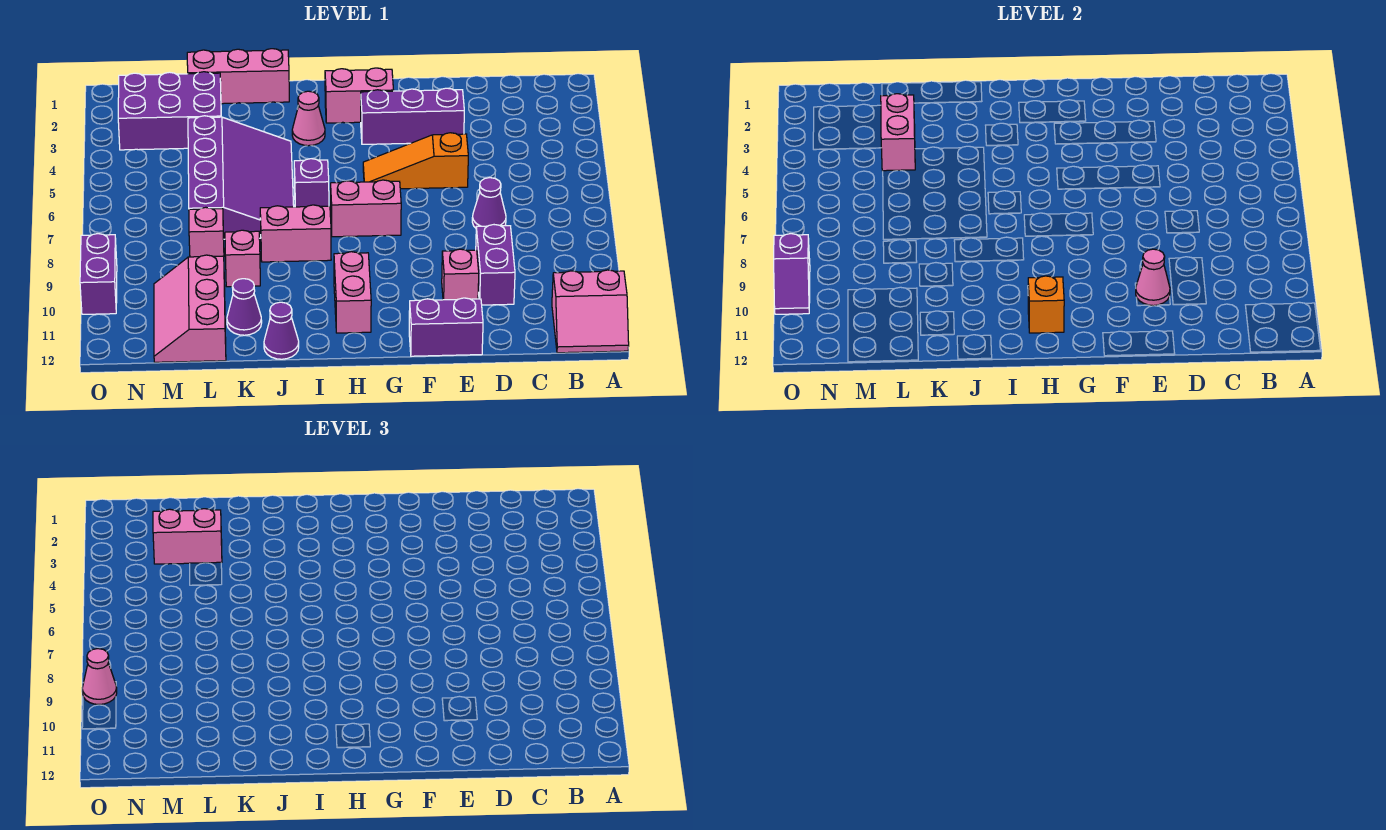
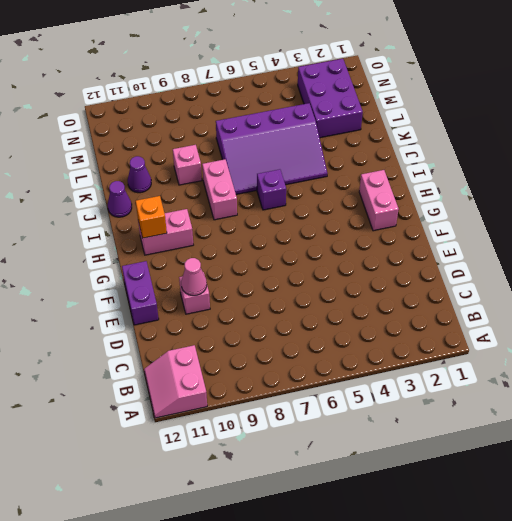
none -> purple cone D7 level 1
none -> purple brick D9:D10 level 1
none -> purple brick E3:G3 level 1

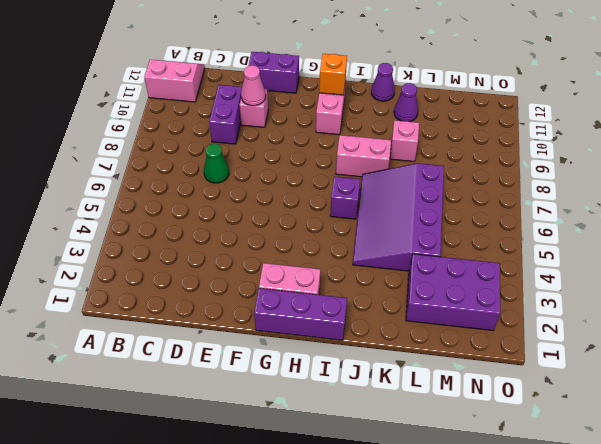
green cone D7 level 1 -> purple cone D7 level 1
purple brick G1:I1 level 1 -> purple brick E3:G3 level 1
none -> orange slope E5:G5 level 1 top E
none -> pink brick G7:H7 level 1
none -> pink cone I3 level 1

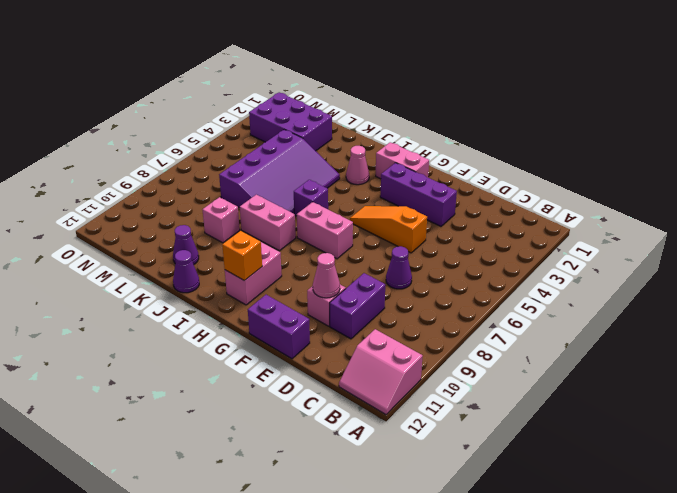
none -> pink brick J1:L1 level 1
none -> pink brick L8 level 1
none -> pink slope L10:M12 level 1 top L

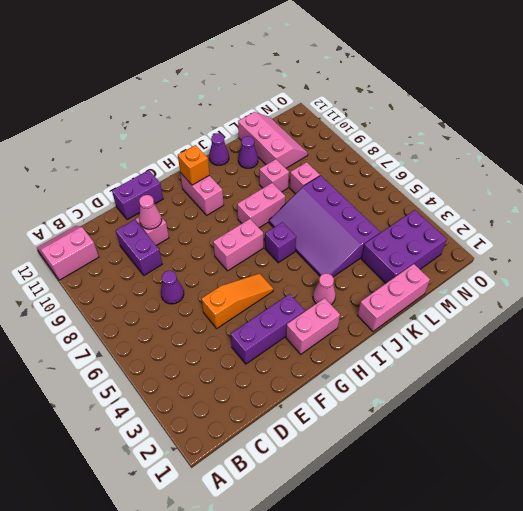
none -> purple brick O9:O10 level 1
none -> pink brick L3:L4 level 2
none -> purple slope O9:O10 level 2 top 9

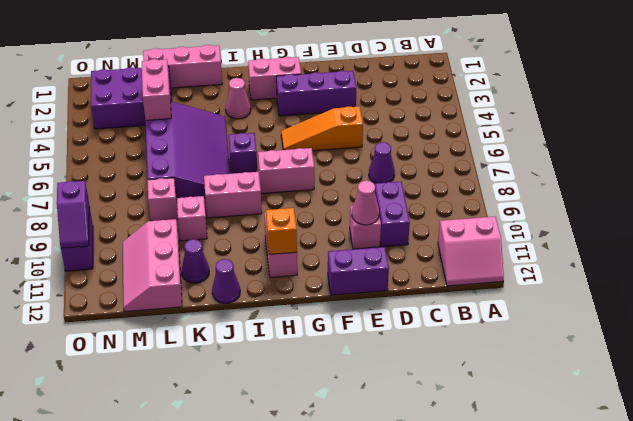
none -> pink brick L3:M3 level 3
none -> pink cone O9 level 3

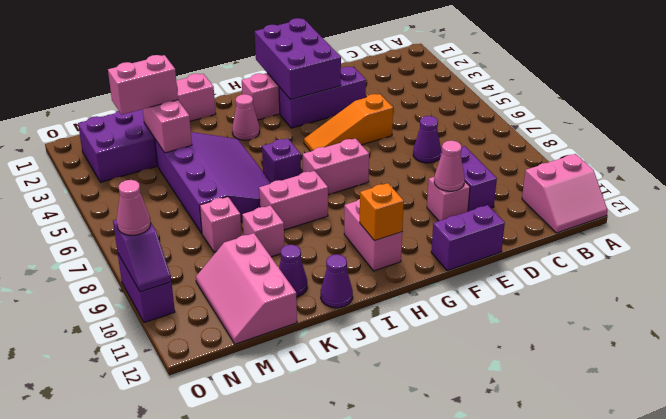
purple brick F1:G3 level 2 -> none

